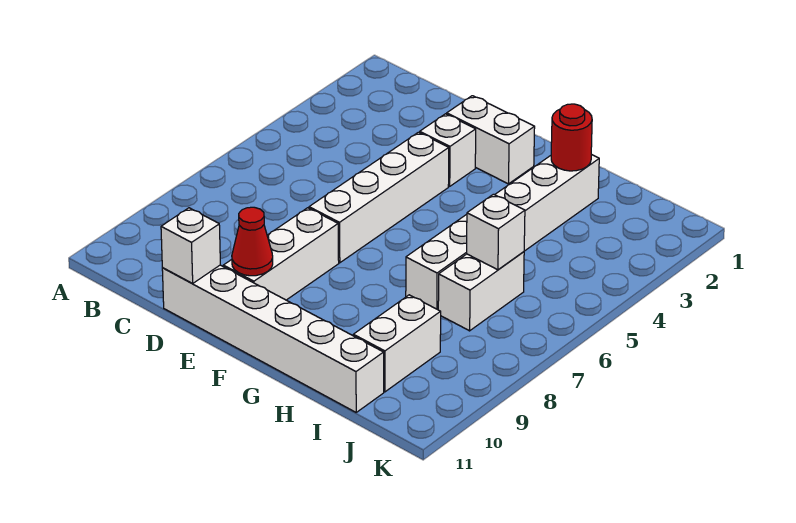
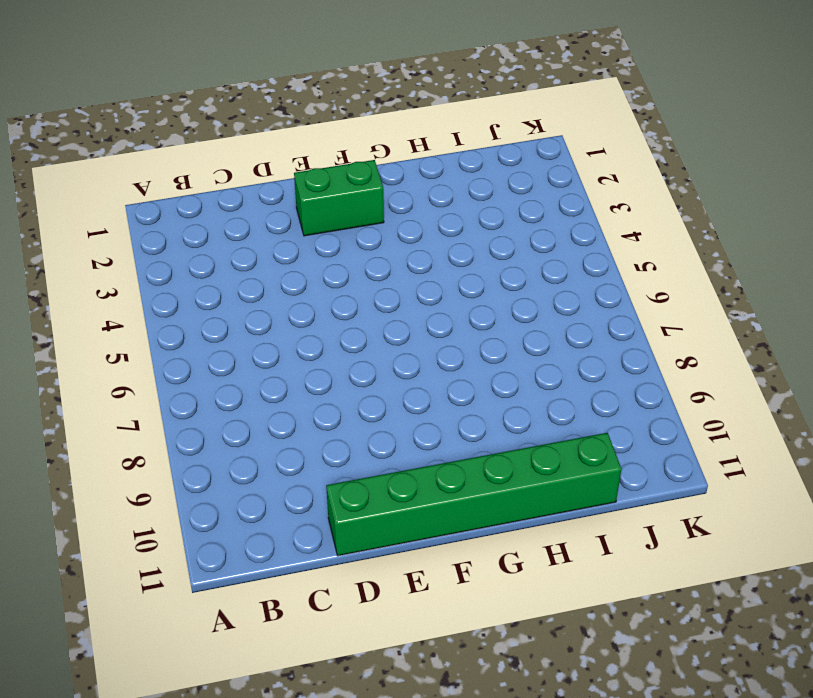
green brick D11:I11 level 1 -> white brick D11:I11 level 1
green brick E2:F2 level 1 -> white brick E2:F2 level 1
none -> white brick E3 level 1
none -> white brick E4:E7 level 1
none -> white brick E8:E10 level 1

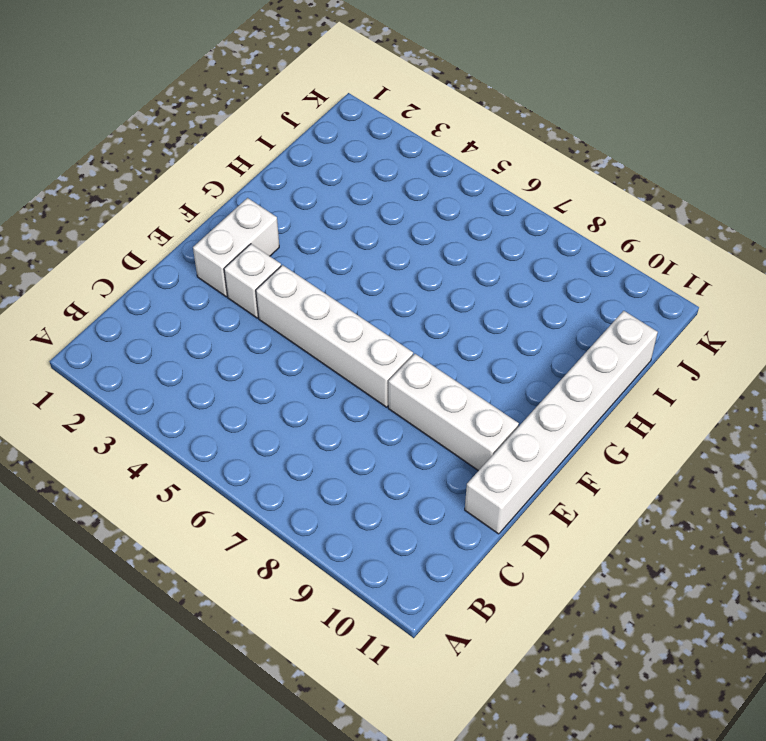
none -> white brick H2:H7 level 1
none -> white brick I6:I7 level 1
none -> white brick I9:I10 level 1

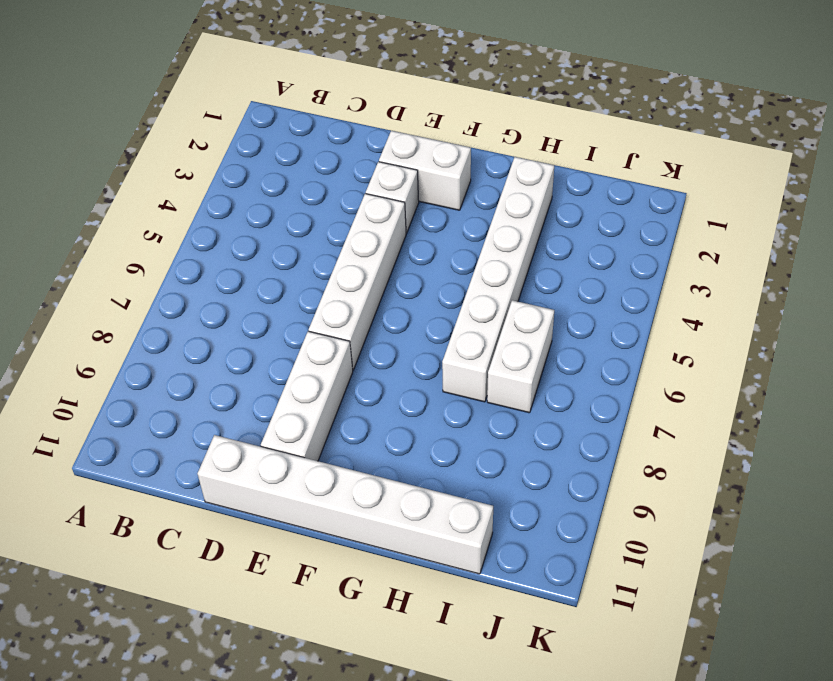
none -> white brick I9:I10 level 1
none -> white brick D11 level 2
none -> red cone E10 level 2

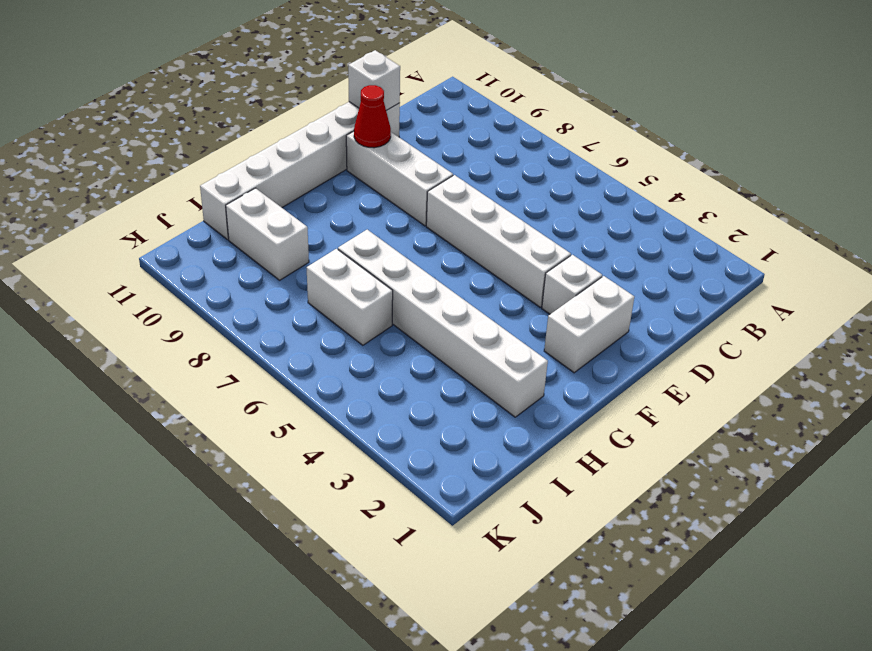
none -> red round brick H2 level 2
none -> white brick I6 level 2

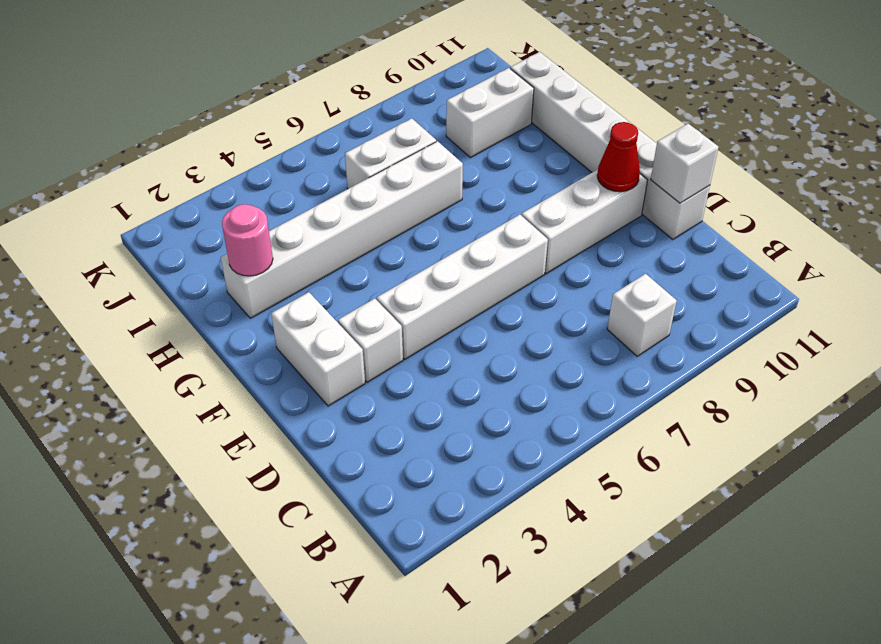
white brick B8 level 1 -> white brick I6 level 2
pink round brick H2 level 2 -> red round brick H2 level 2

